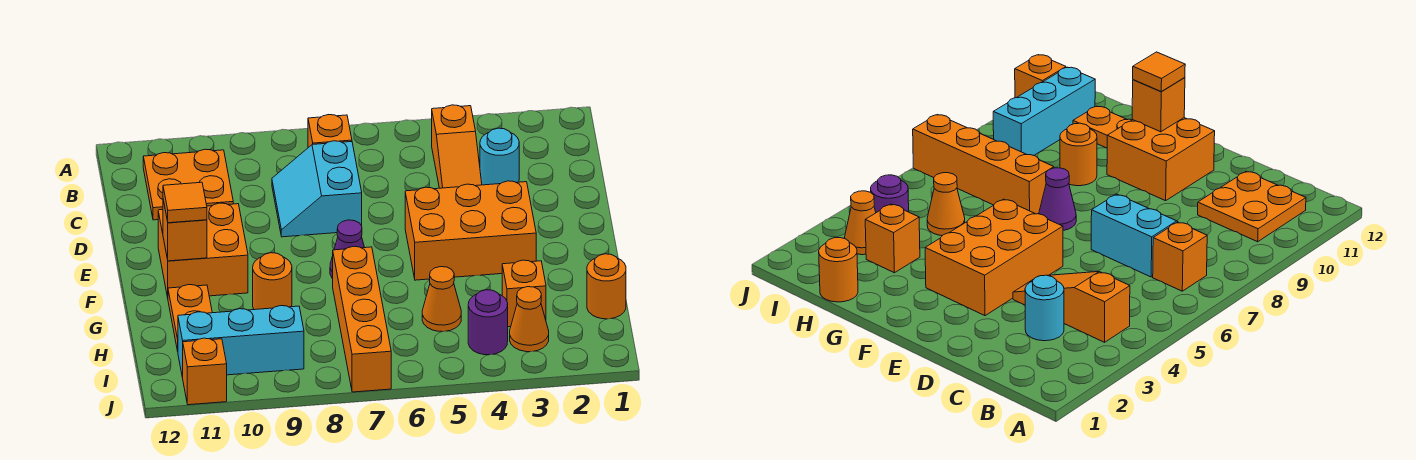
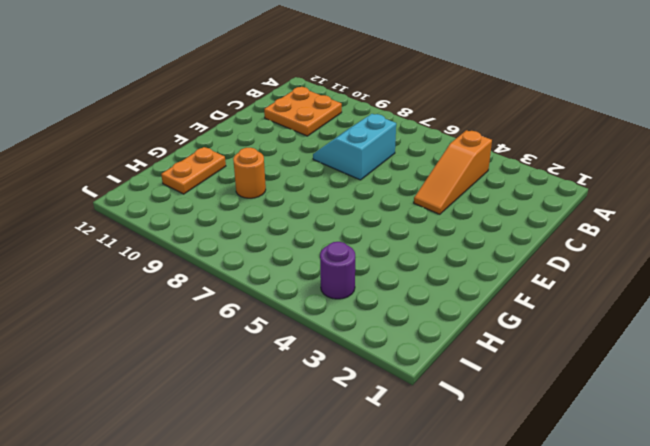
none -> orange brick B7 level 1
none -> cyan round brick C3 level 1
none -> orange brick E3:F5 level 1

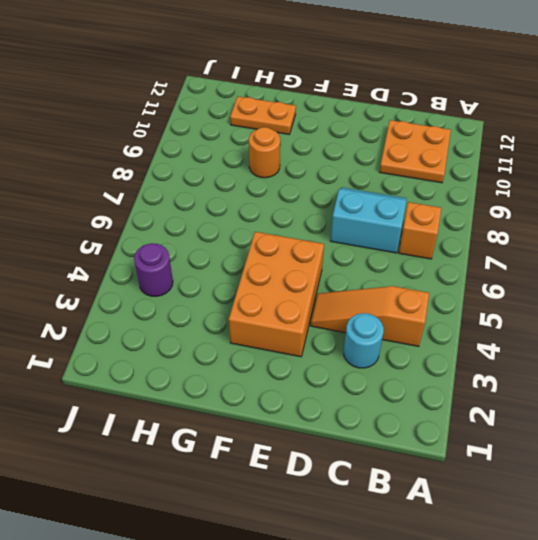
none -> orange brick E10:F11 level 1
none -> purple cone F7 level 1
none -> orange brick G7:J7 level 1

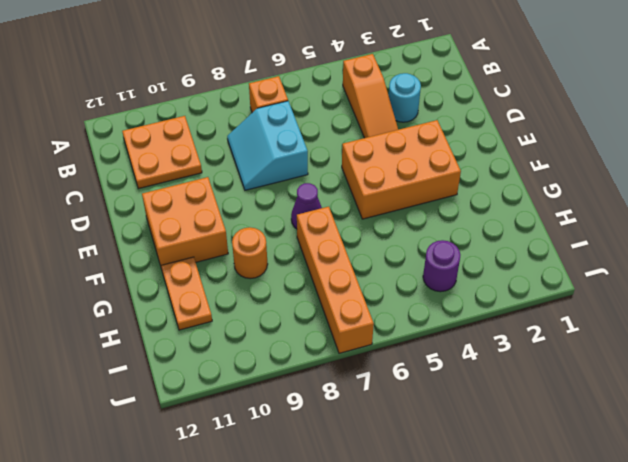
none -> orange round brick H1 level 1
none -> orange brick H3 level 1
none -> orange cone H5 level 1

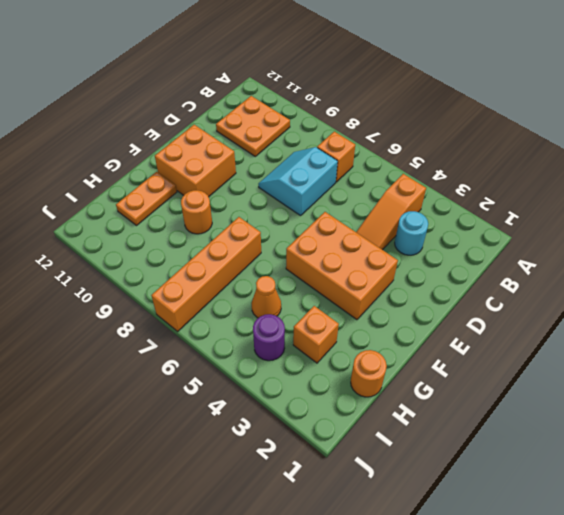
none -> purple cone F7 level 1
none -> orange cone I3 level 1
none -> cyan brick I9:I11 level 1

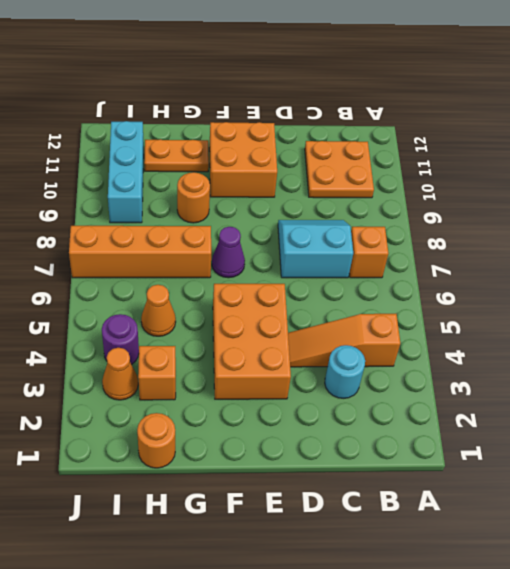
none -> orange brick J11 level 1
none -> orange brick F11 level 2
none -> orange tile F11 level 3

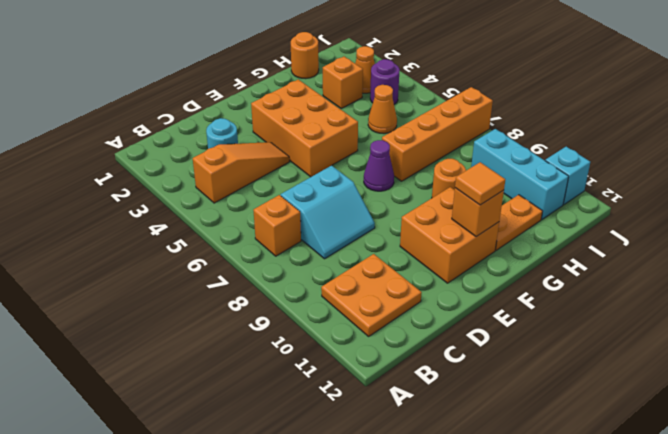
cyan brick J11 level 1 -> orange brick J11 level 1

